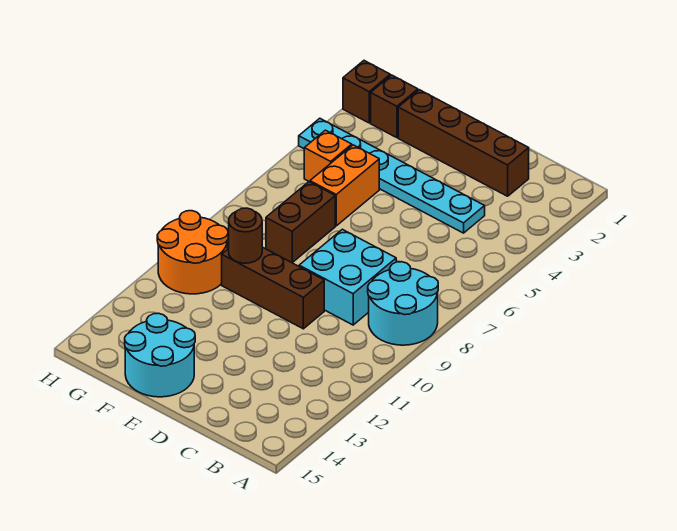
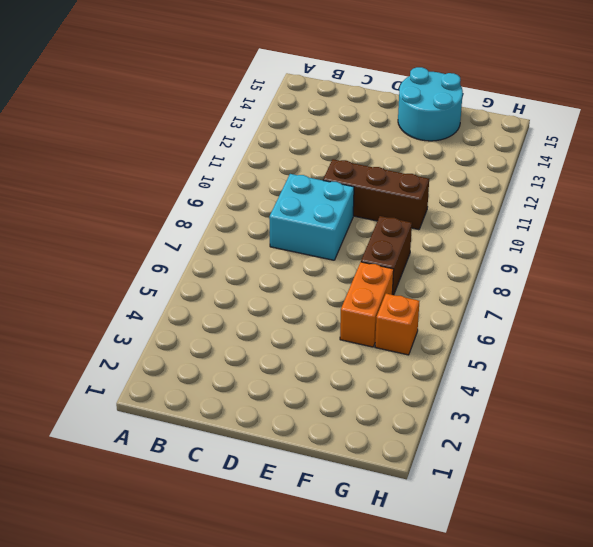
none -> cyan round brick A8:B9 level 1
none -> brown brick C2:F2 level 1
none -> cyan plate C4:H4 level 1

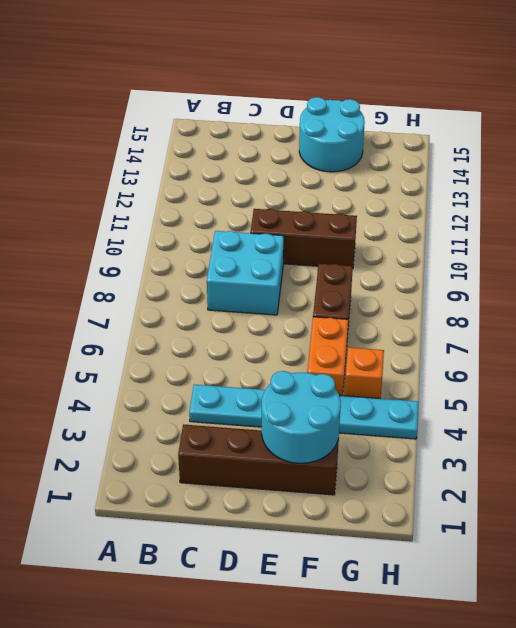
cyan round brick E2:F3 level 2 -> cyan round brick A8:B9 level 1
none -> brown brick G2 level 1
none -> orange round brick G10:H11 level 1
none -> brown brick H2 level 1

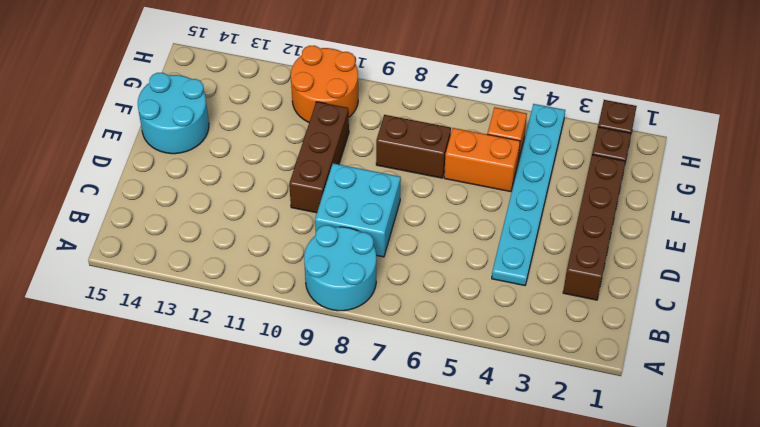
none -> brown round brick F10 level 2

